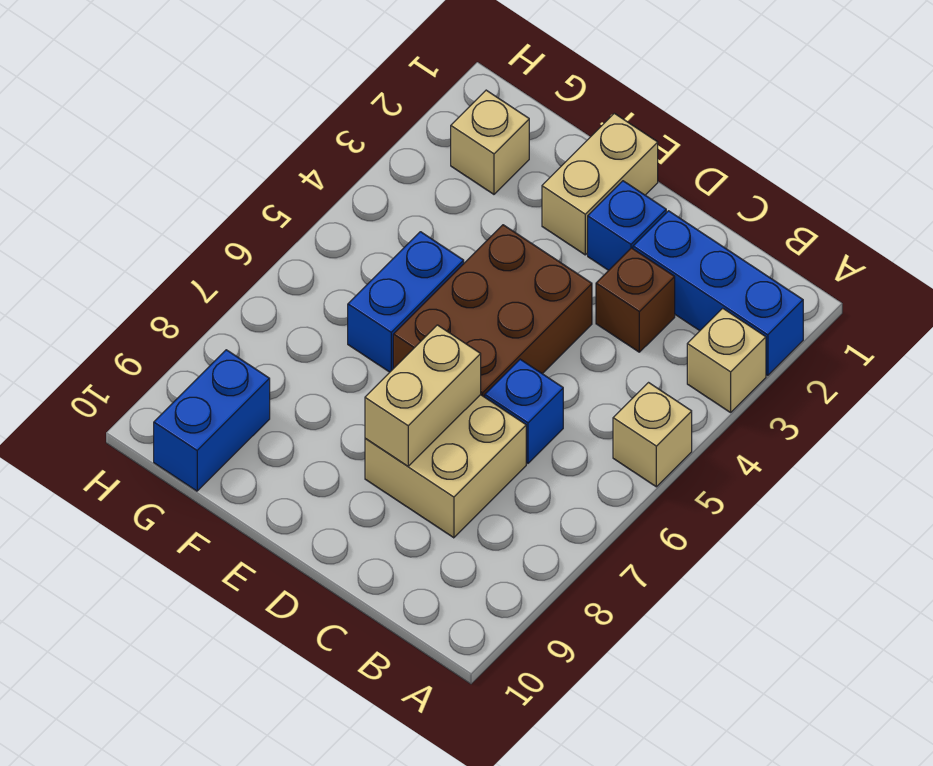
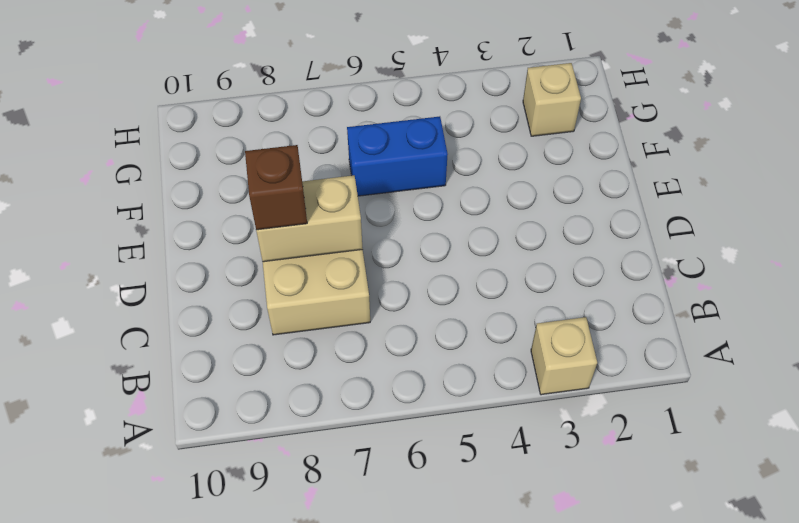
brown brick D8 level 3 -> brown brick C3 level 1
none -> blue brick A2:C2 level 1
none -> tan brick A5 level 1
none -> blue brick C6 level 1

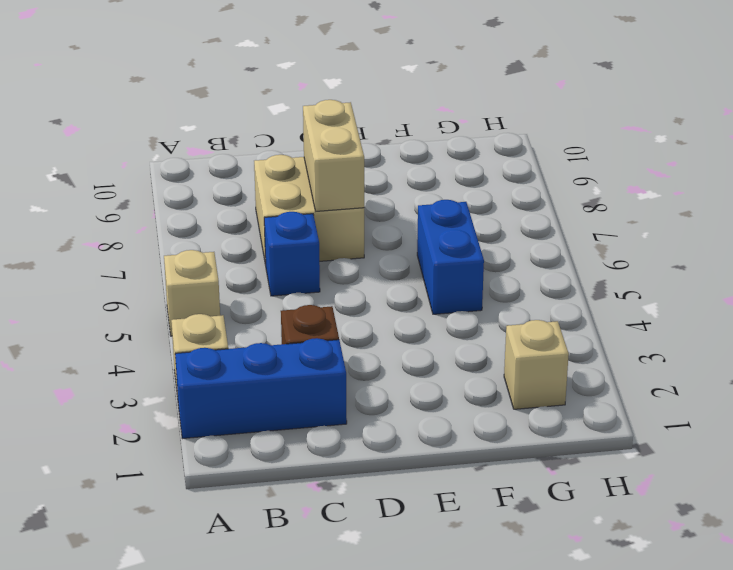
none -> blue brick D2 level 1
none -> brown brick D4:E6 level 1
none -> tan brick E1:E2 level 1

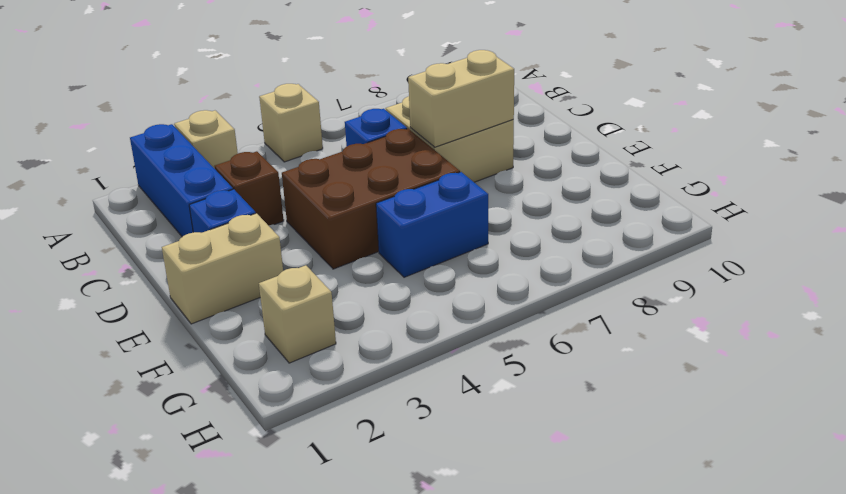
none -> blue brick G9:G10 level 1

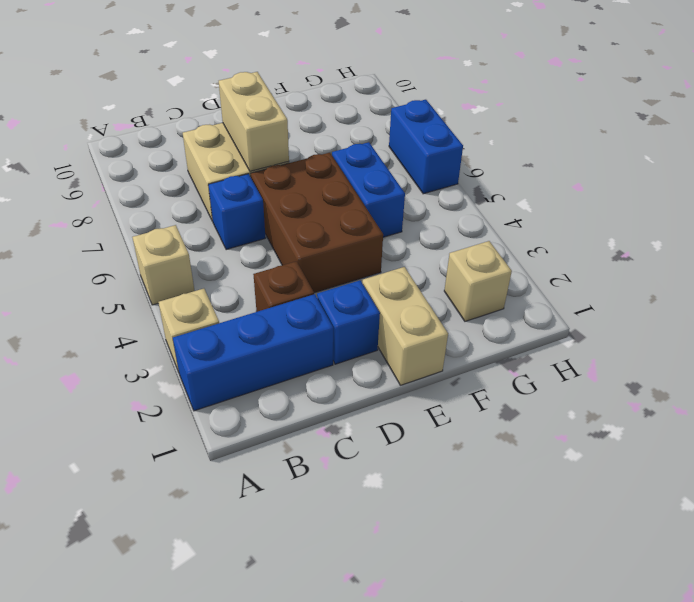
blue brick H6:H7 level 1 -> blue brick G9:G10 level 1

